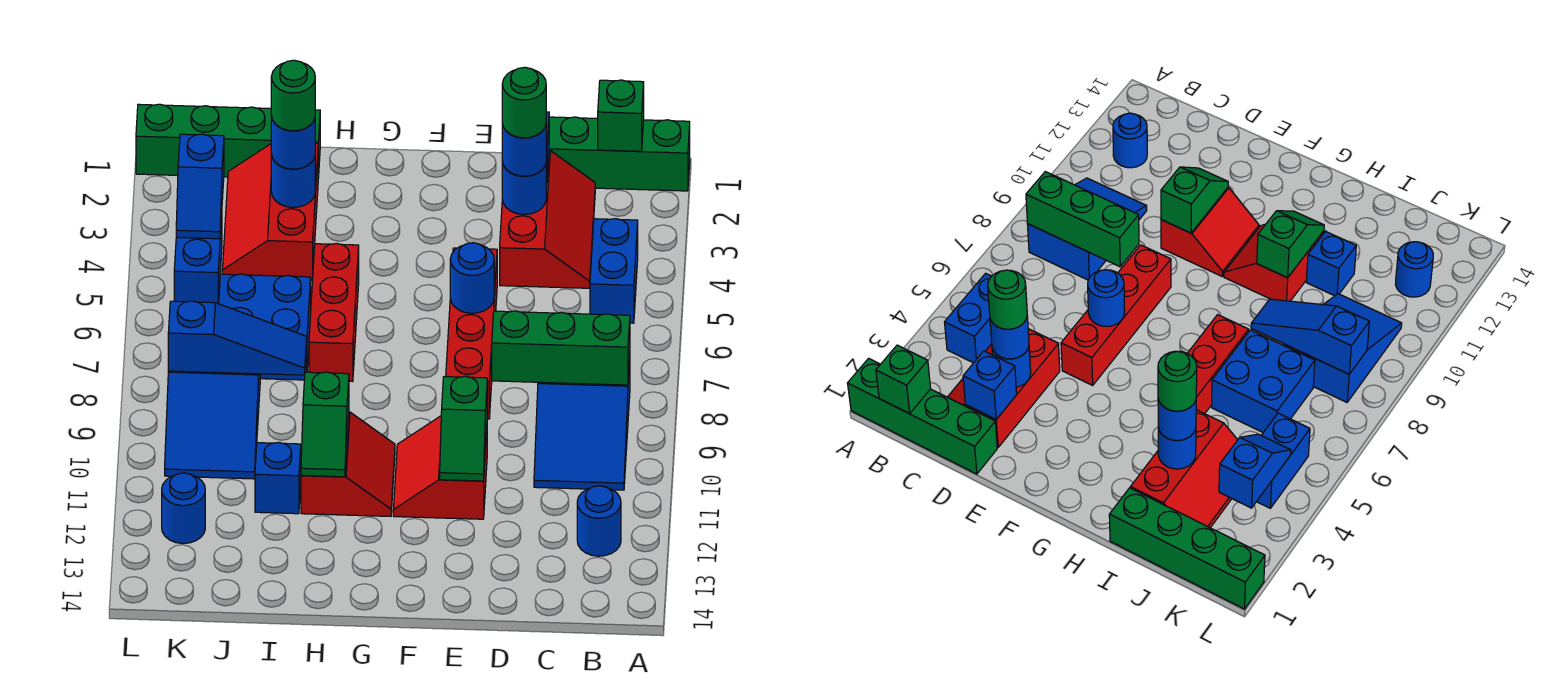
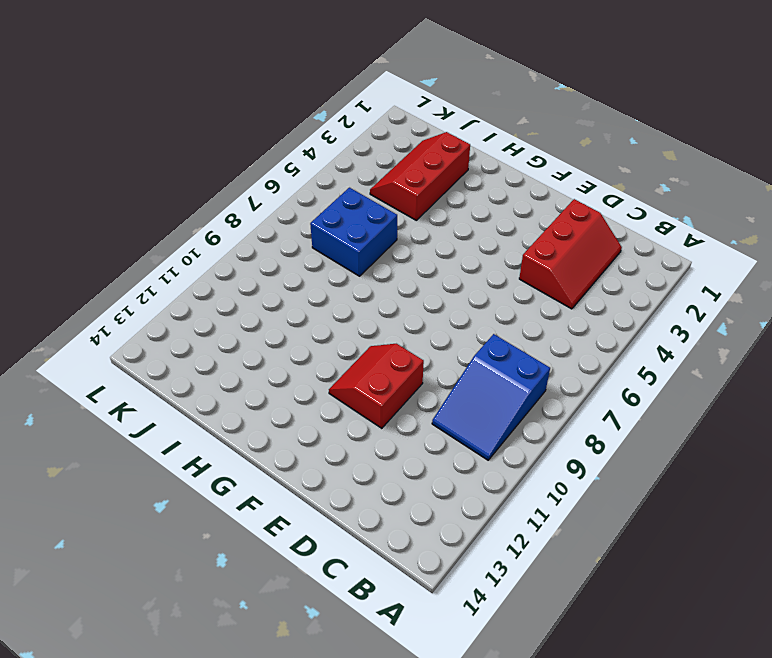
none -> green brick A1:D1 level 1
none -> blue brick B4:B5 level 1
none -> blue round brick B12 level 1
none -> red brick E5:E8 level 1

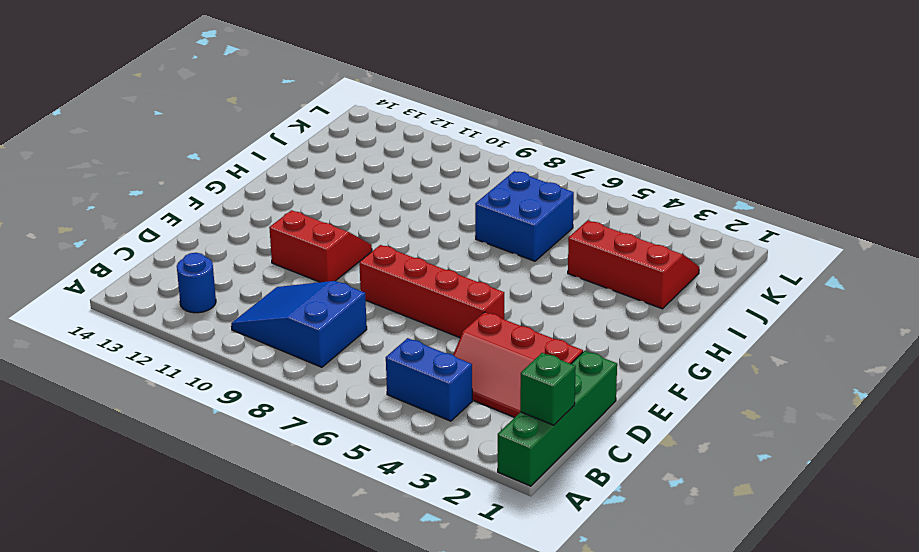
none -> red slope G10:H11 level 1 top H
none -> red brick H5:H7 level 1
none -> green brick I1:L1 level 1
none -> blue brick I11 level 1

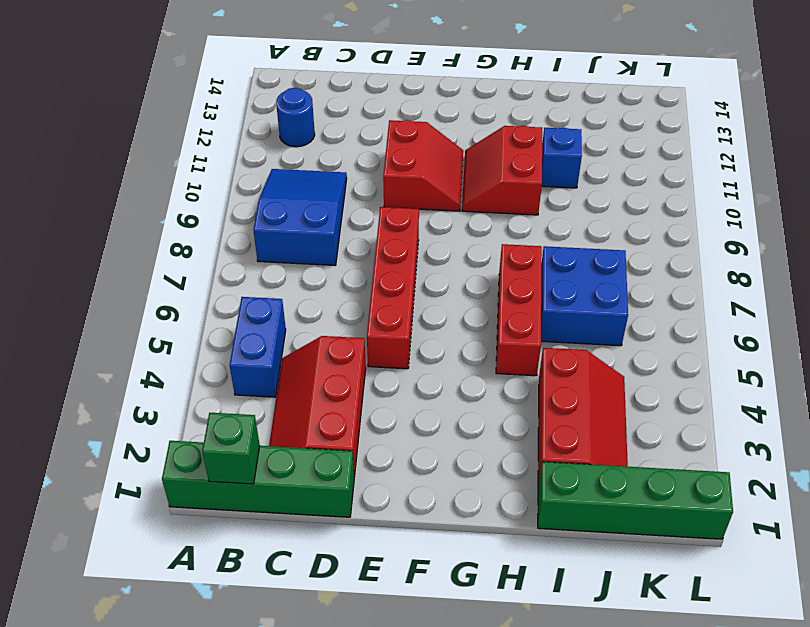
none -> blue slope J8:K10 level 1 top 8
none -> blue brick K4:K5 level 1
none -> blue round brick K12 level 1
none -> green brick B8:D8 level 2

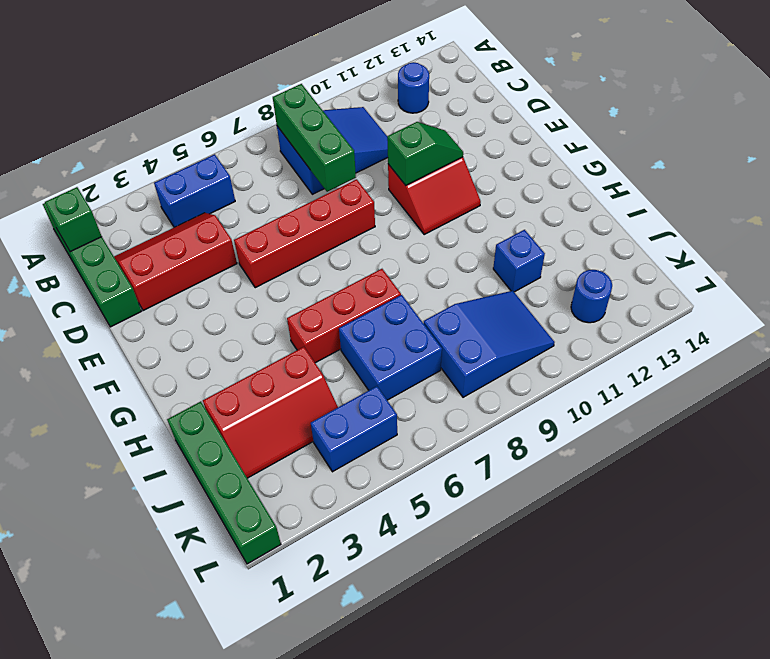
none -> red slope G10:H11 level 1 top H
none -> blue brick D2 level 2
none -> blue round brick D3 level 2
none -> blue round brick E6 level 2

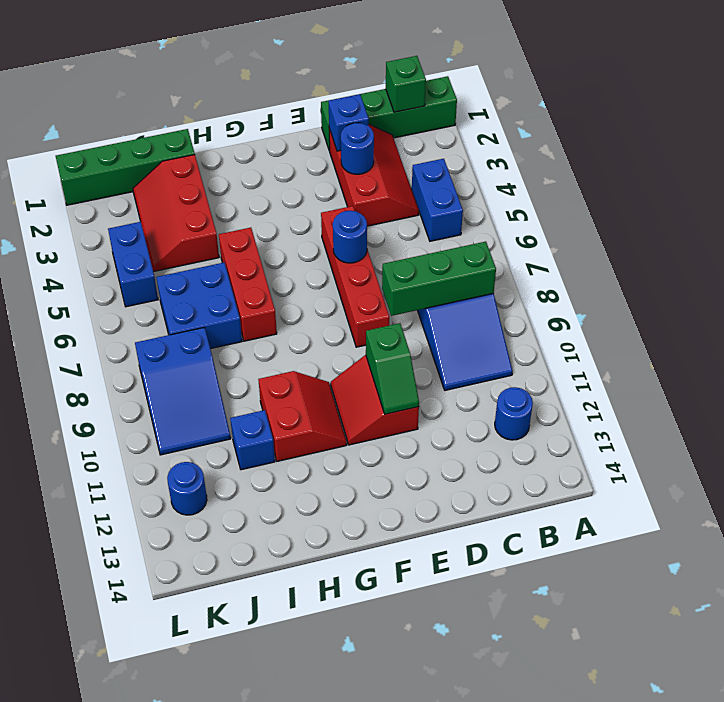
none -> green slope H10:H11 level 2 top 10
none -> blue round brick I3 level 2
none -> blue slope I8:K8 level 2 top K
none -> blue slope K3:K4 level 2 top 3

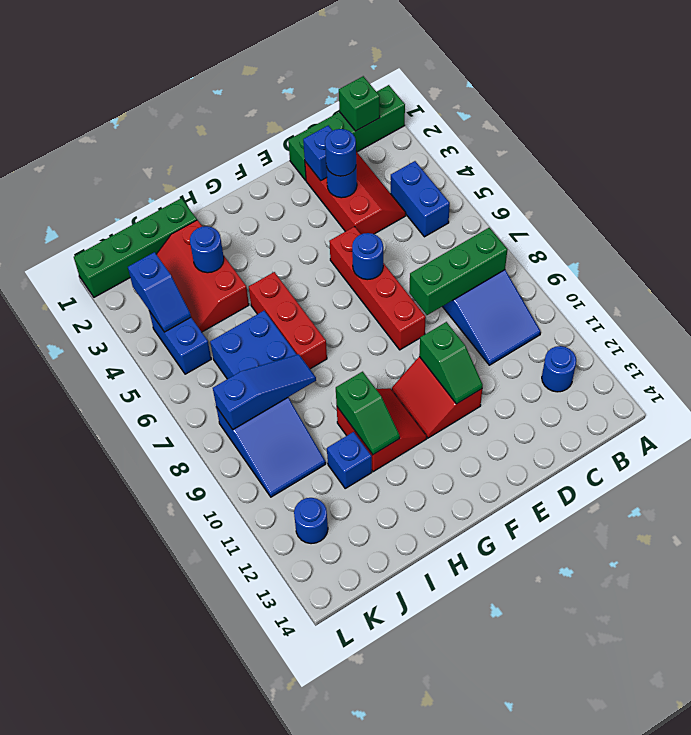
none -> blue round brick I3 level 3
none -> green round brick D3 level 4
none -> green round brick I3 level 4

